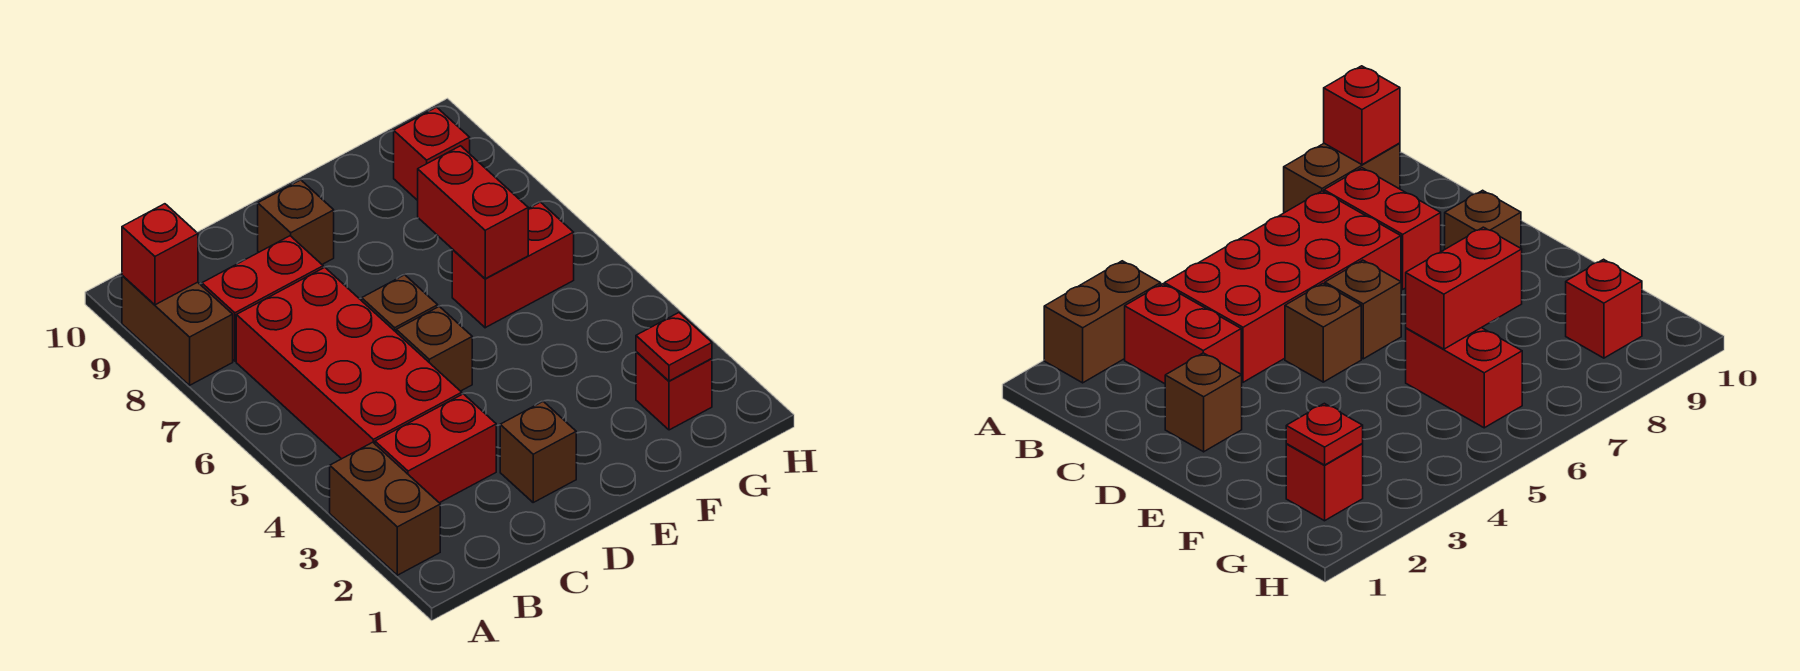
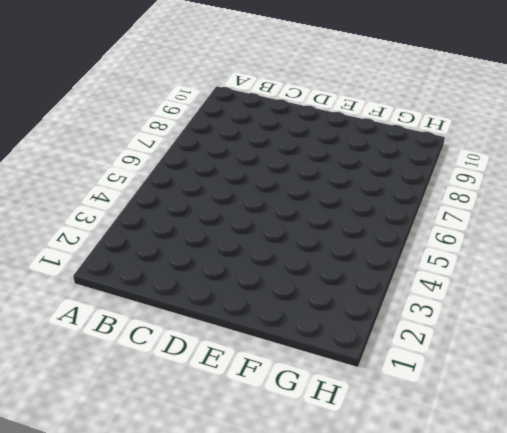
none -> brown brick A2:A3 level 1
none -> brown brick A8:A9 level 1
none -> red brick B3:C3 level 1

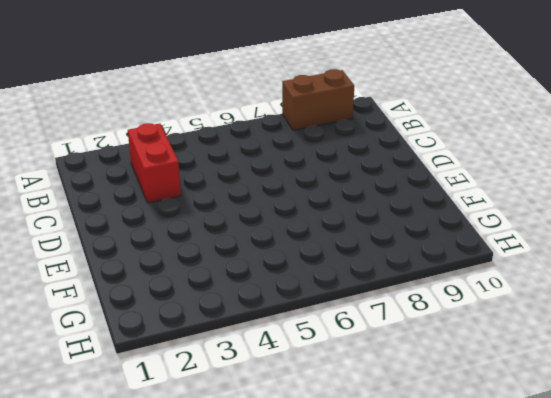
none -> brown brick A2:A3 level 1
none -> red brick B4:C7 level 1
none -> red brick B8:C8 level 1

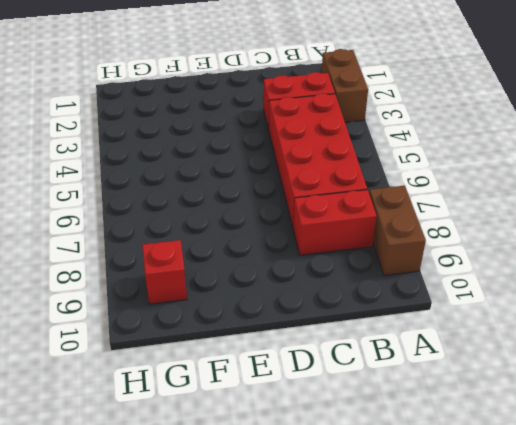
none -> brown brick D2 level 1
none -> brown brick D5 level 1
none -> brown brick D6 level 1

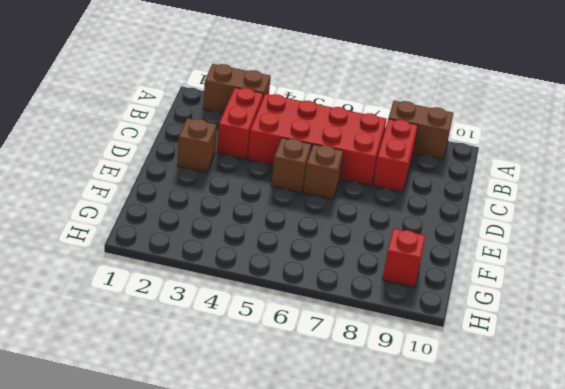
none -> brown brick D9 level 1
none -> red brick F6:G6 level 1
none -> red brick G2 level 1

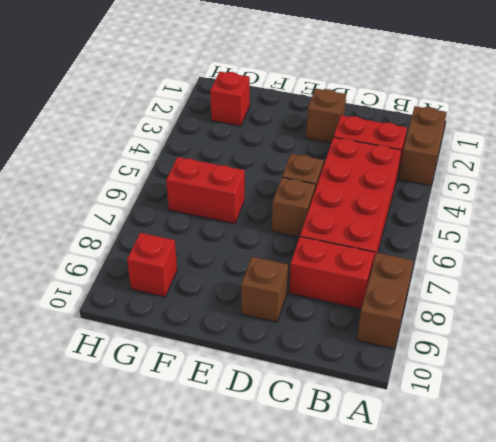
none -> red brick A9 level 2
none -> red brick F6:F7 level 2
none -> red plate G2 level 2

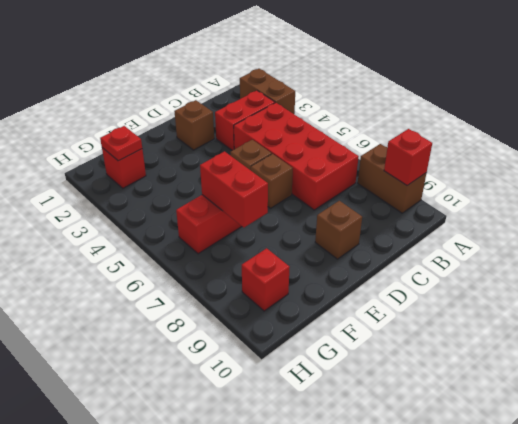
none -> red brick B8:C8 level 1

